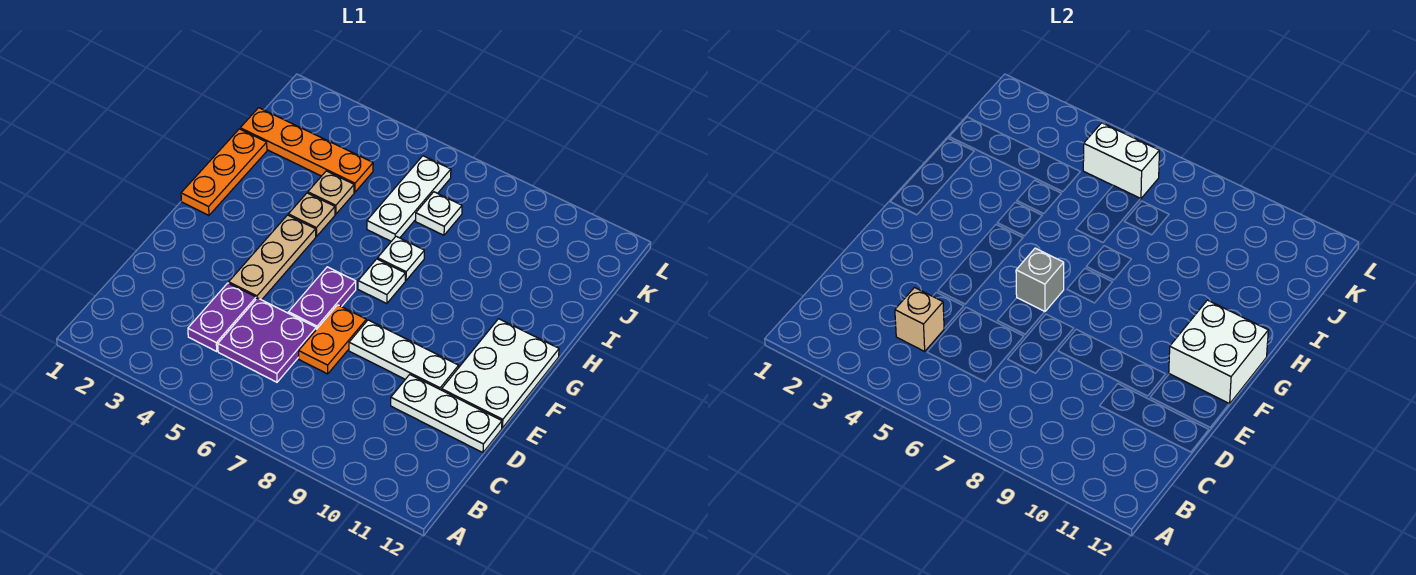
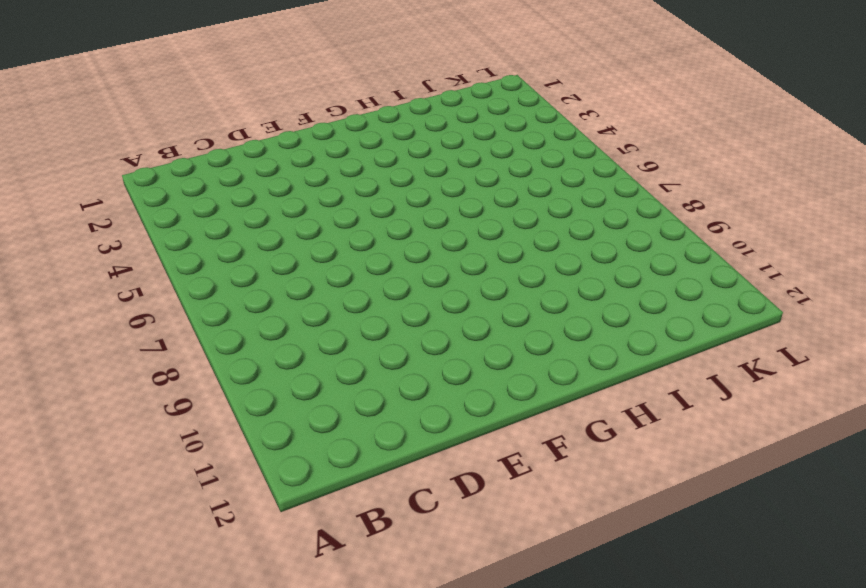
none -> purple plate C4:D4 level 1
none -> purple plate C5:D6 level 1
none -> orange plate D7:E7 level 1

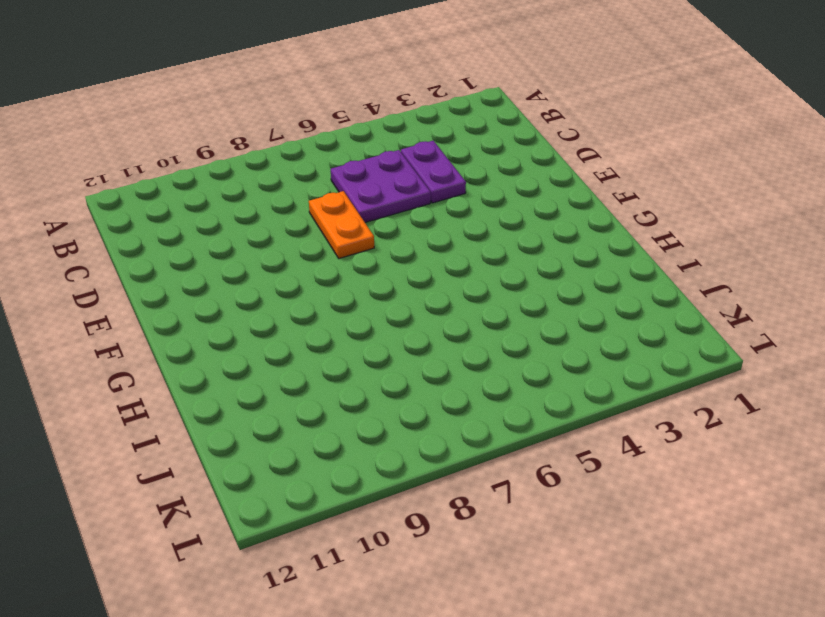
none -> white plate D10:D12 level 1
none -> tan plate E4:G4 level 1
none -> purple plate E6:F6 level 1

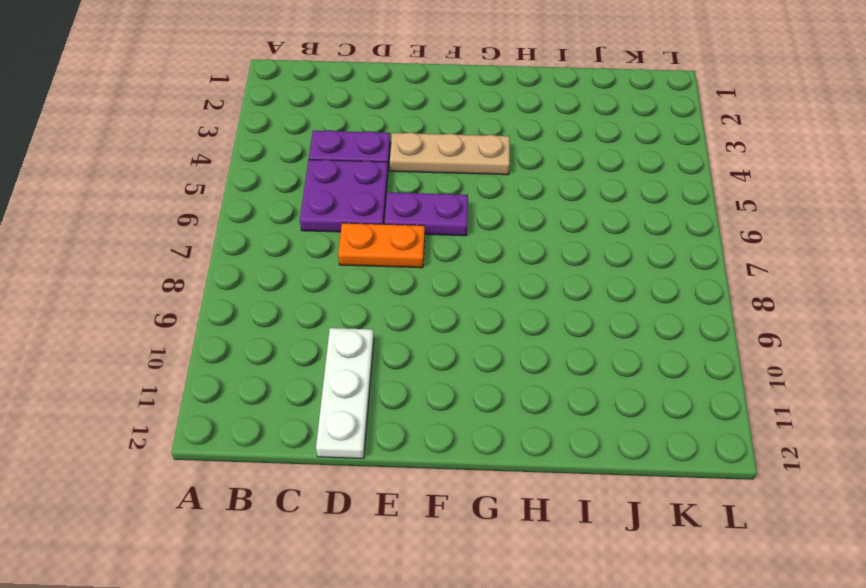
none -> white plate E8:E10 level 1
none -> white plate E11:G12 level 1
none -> orange plate G1:I1 level 1

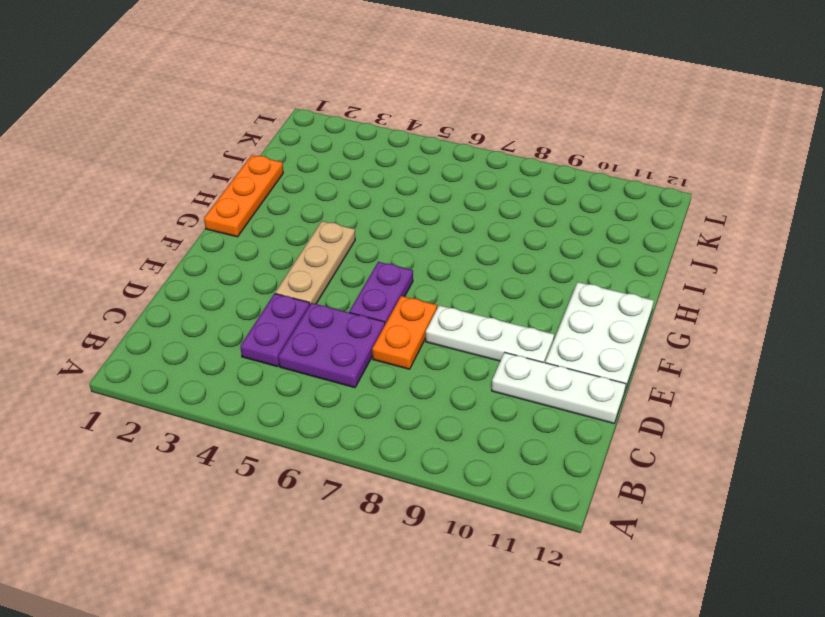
none -> white plate G7 level 1
none -> tan plate H4 level 1
none -> white plate H7 level 1

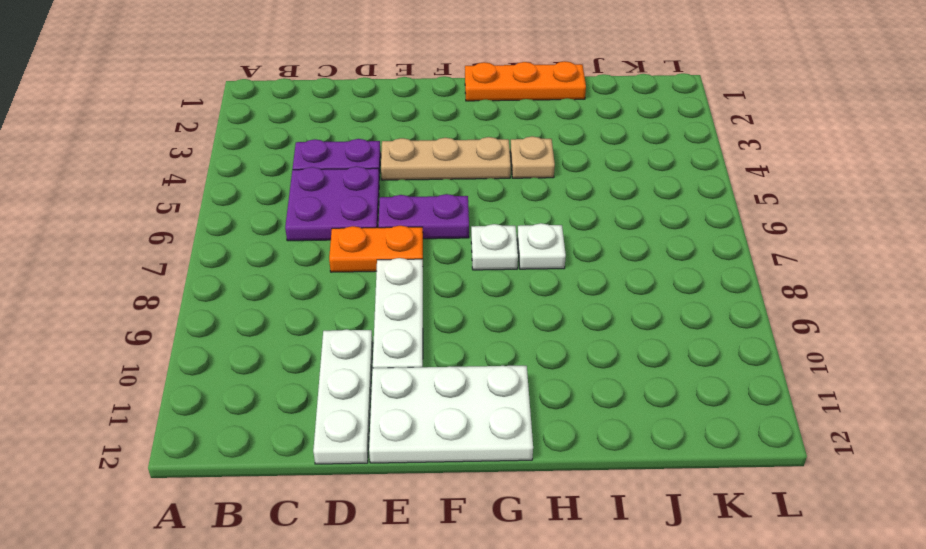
none -> tan plate I4 level 1
none -> white plate I6:K6 level 1
none -> orange plate J1:J4 level 1

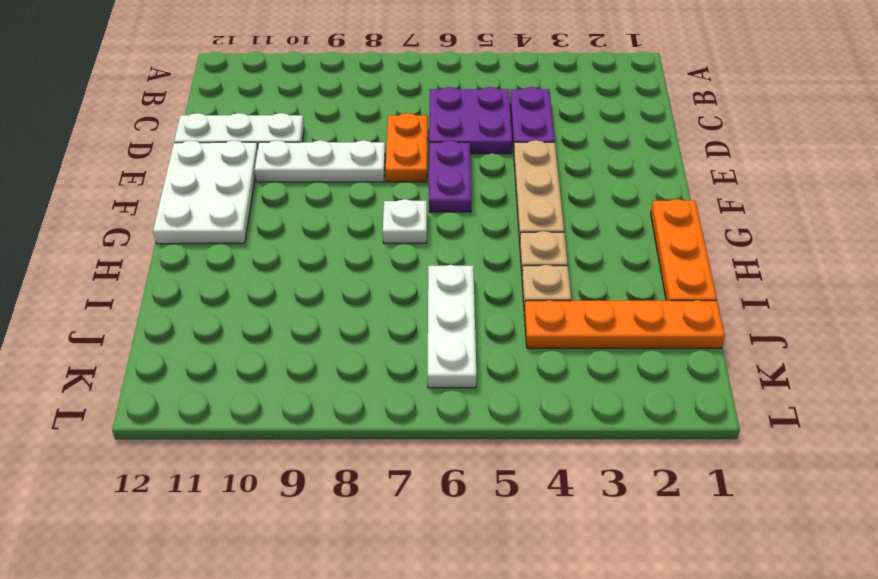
none -> white plate H7 level 1
none -> white plate J7 level 1
none -> tan brick C4 level 2

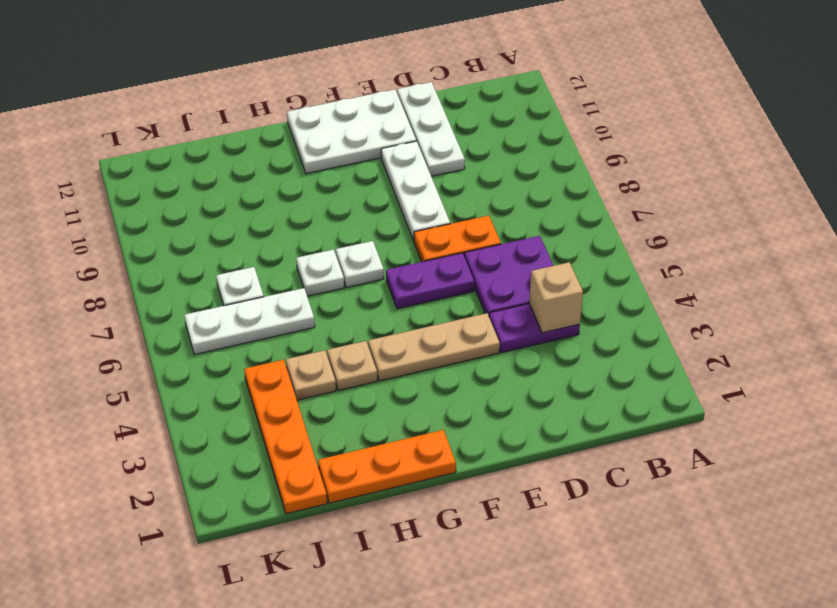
none -> grey brick F6 level 2
none -> white brick F11:G12 level 2
none -> white brick K5:K6 level 2

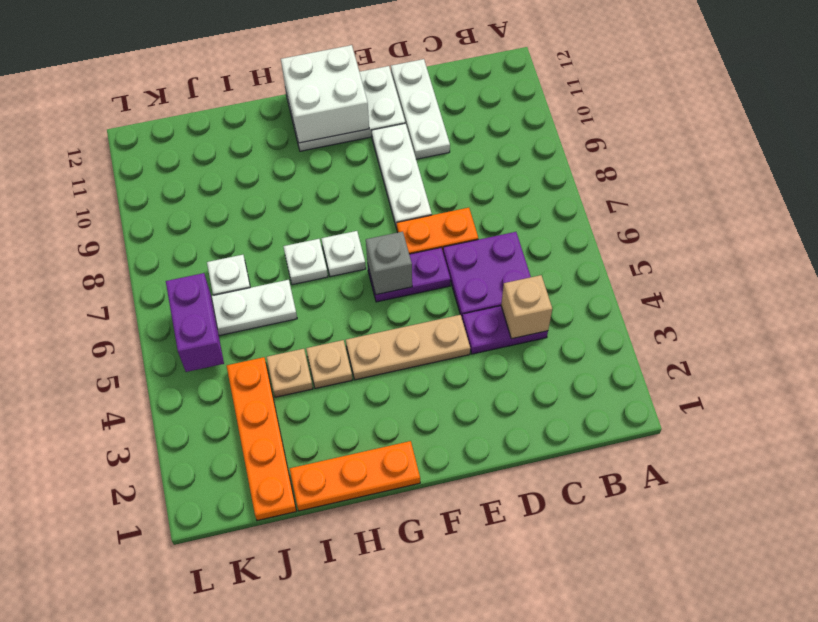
purple brick K5:K6 level 2 -> white brick K5:K6 level 2

